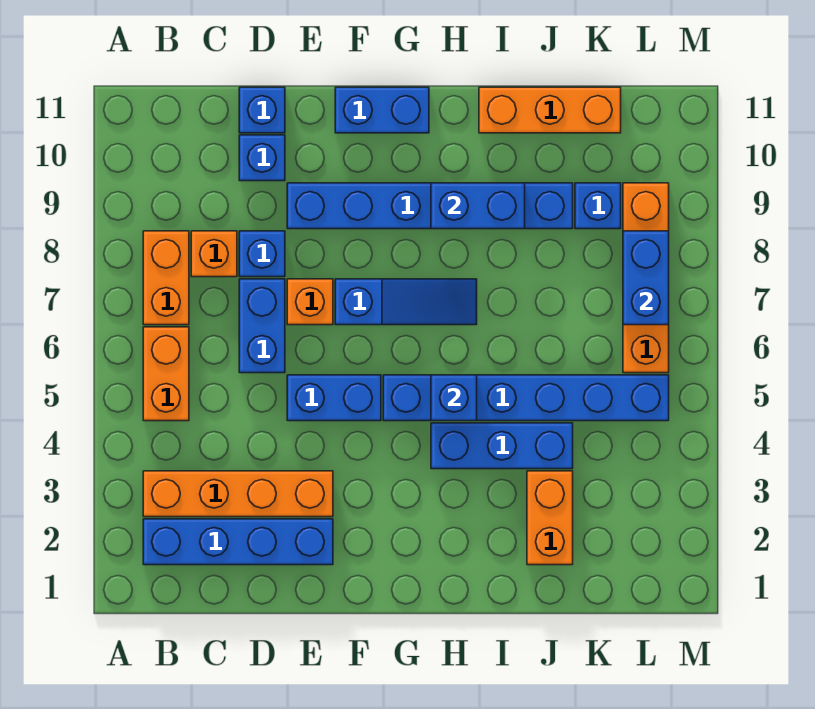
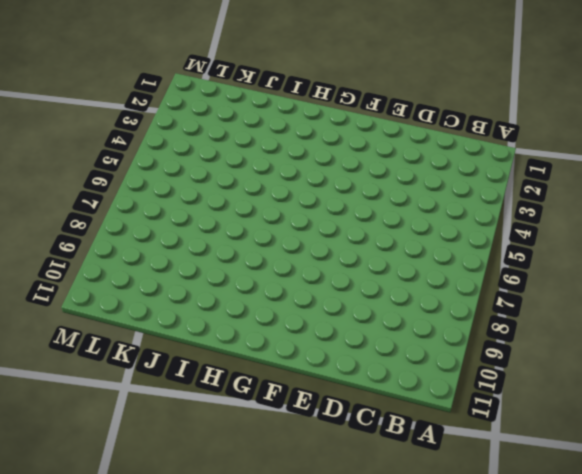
none -> blue brick B2:E2 level 1
none -> orange brick B3:E3 level 1
none -> orange brick B5:B6 level 1

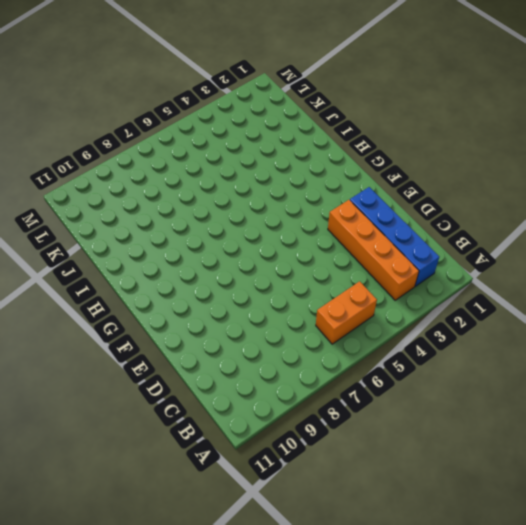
none -> orange brick B7:B8 level 1
none -> orange brick C8 level 1
none -> blue brick D6:D7 level 1

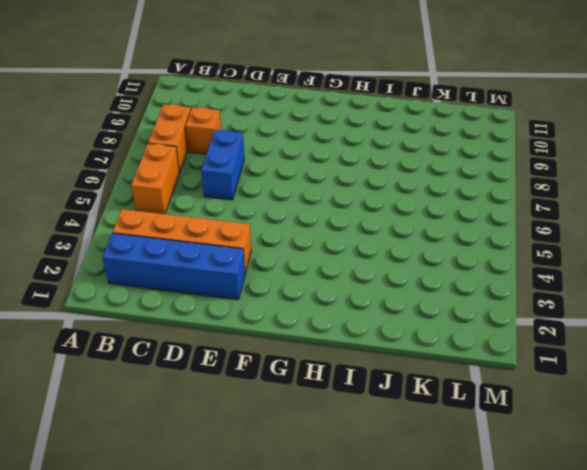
none -> blue brick D8 level 1
none -> blue brick D10 level 1
none -> blue brick D11 level 1

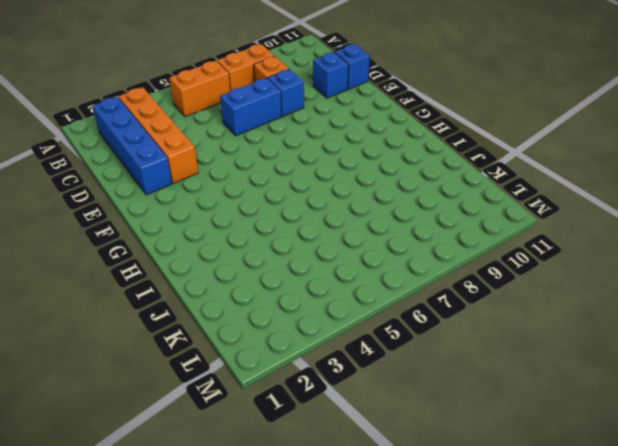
none -> blue brick E5:F5 level 1
none -> orange brick E7 level 1
none -> blue brick E9:J9 level 1

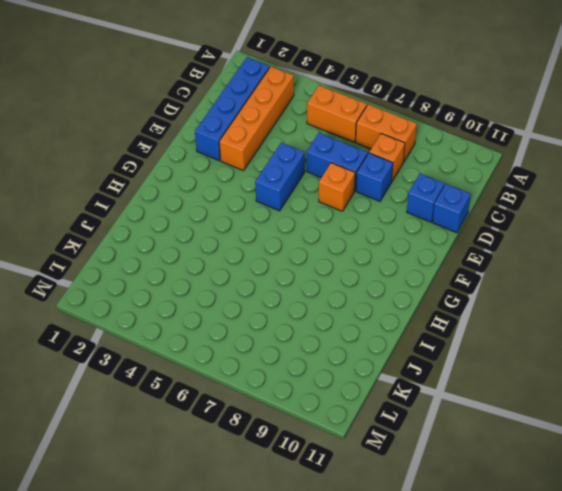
none -> blue brick E9:J9 level 1
none -> blue slope F7:H7 level 1 top F
none -> blue brick F11:G11 level 1

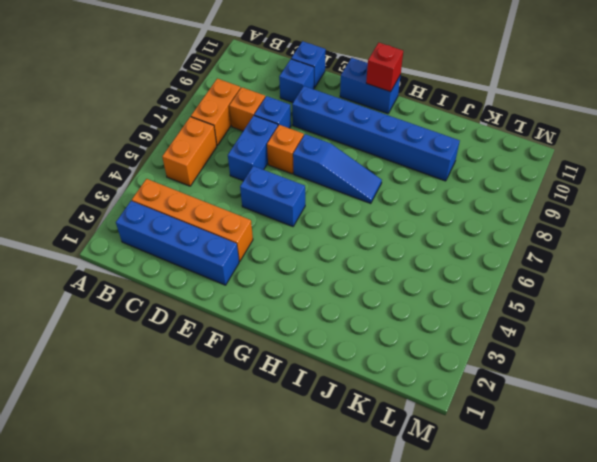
red brick G11 level 2 -> none
none -> blue brick G5:L5 level 1
none -> blue brick H4:J4 level 1
none -> orange brick I11:K11 level 1

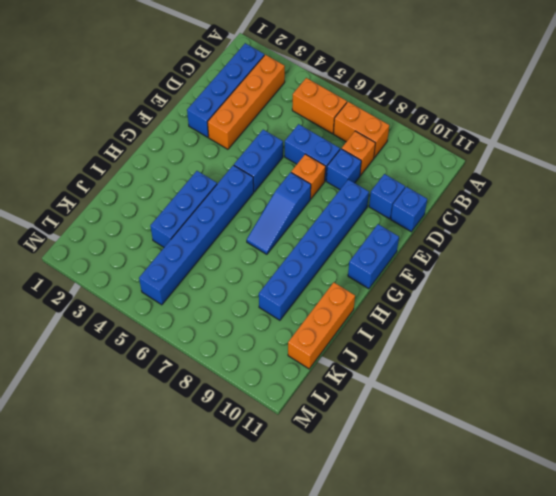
none -> orange brick J2:J3 level 1
none -> blue brick K9 level 1
none -> orange brick L6:L9 level 1

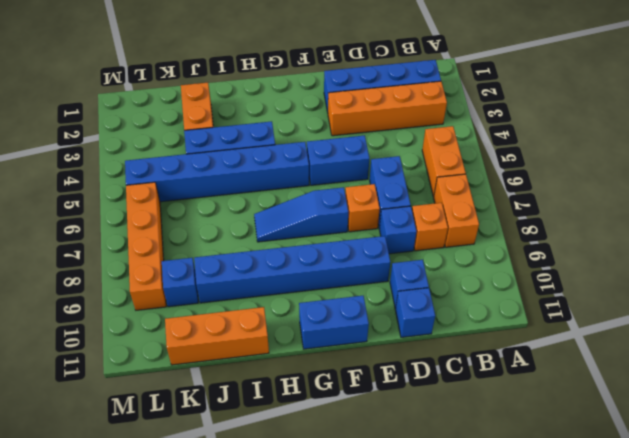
none -> blue brick H5 level 2
none -> blue brick H9:I9 level 2
none -> blue brick L7:L8 level 2

